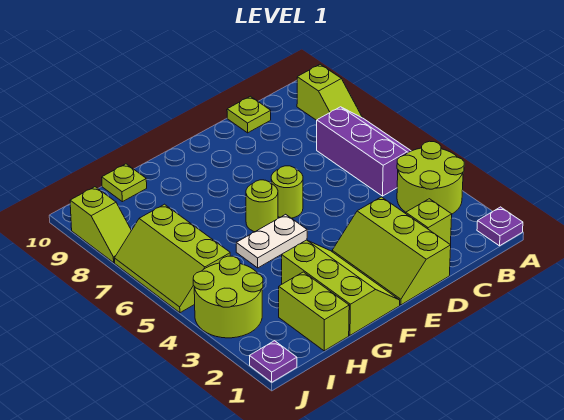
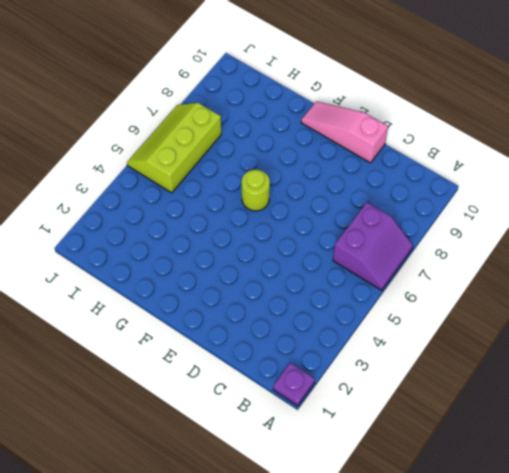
purple slope A6:B7 level 1 top B -> purple slope A5:B7 level 1 top B
pink slope D10:F10 level 1 top D -> none
none -> lime round brick A3:B4 level 1
none -> lime slope A8:A9 level 1 top 9
none -> lime brick C2 level 1

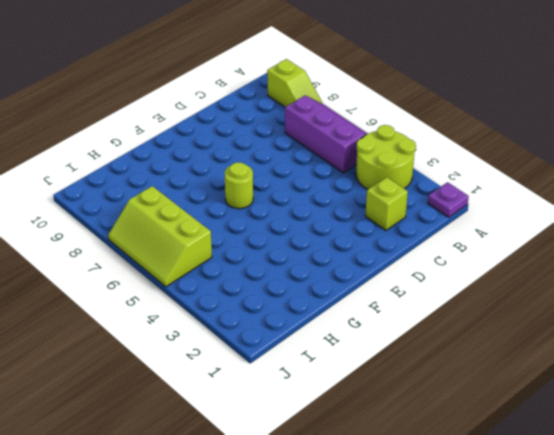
none -> lime plate C10 level 1
none -> lime slope D1:E3 level 1 top D
none -> lime round brick E6 level 1

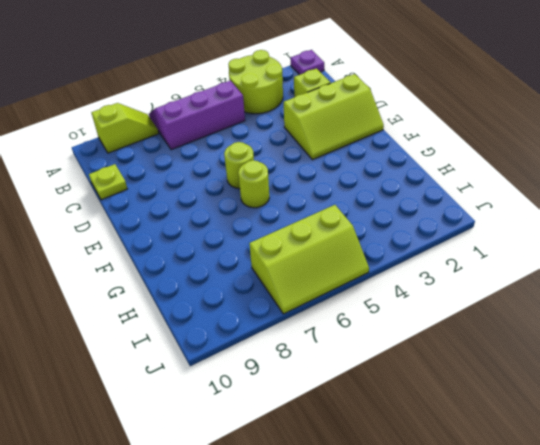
none -> lime slope F1:G3 level 1 top G
none -> white plate F5:G5 level 1
none -> lime brick H1:H2 level 1

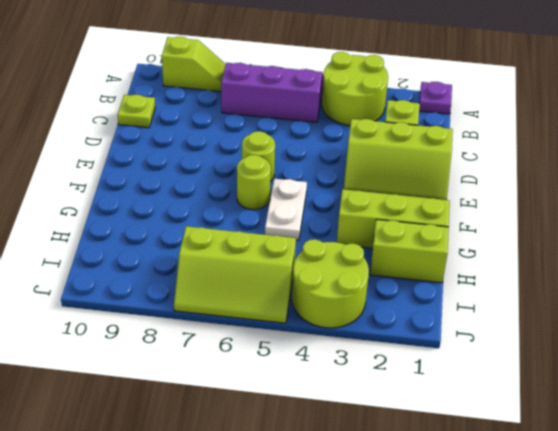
none -> lime plate H10 level 1
none -> purple plate J1 level 1
none -> lime slope J8:J9 level 1 top 9

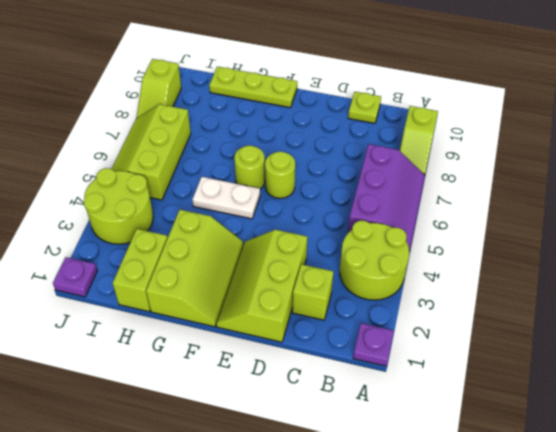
lime plate F10:H10 level 1 -> lime plate H10 level 1

